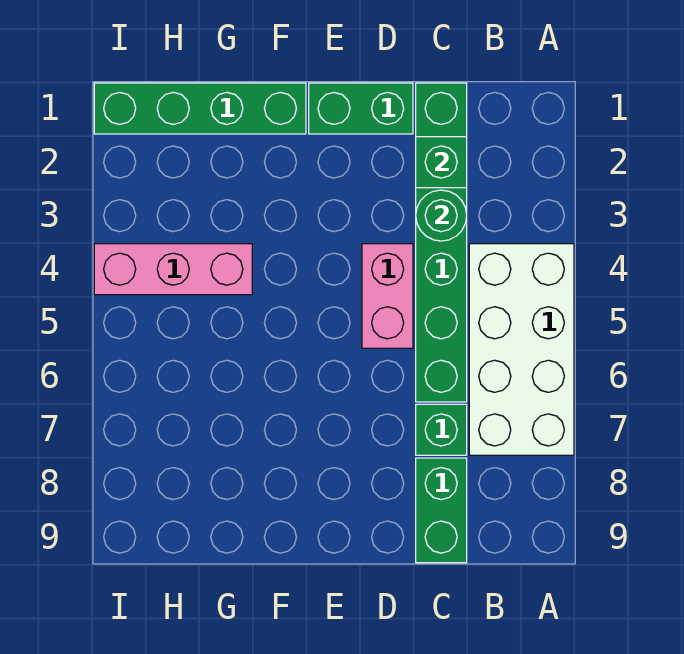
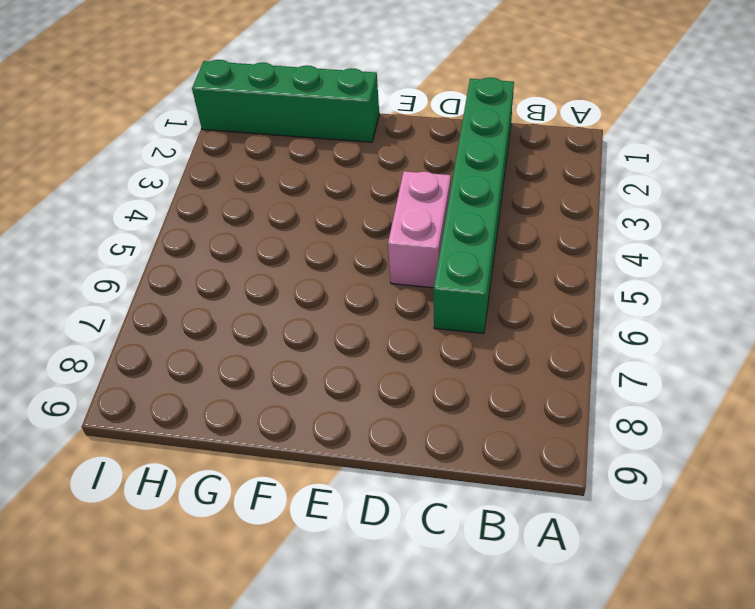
none -> white brick A4:B7 level 1
none -> green brick C7 level 1

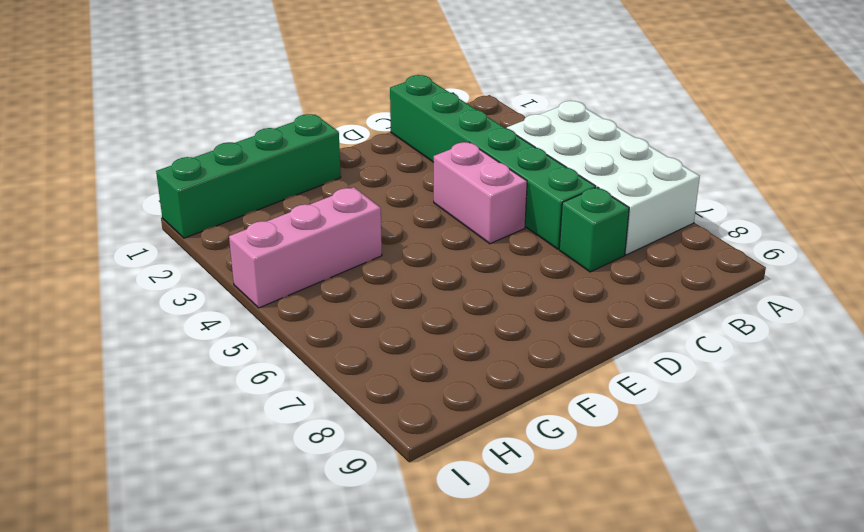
none -> green brick C8:C9 level 1
none -> green brick D1:E1 level 1

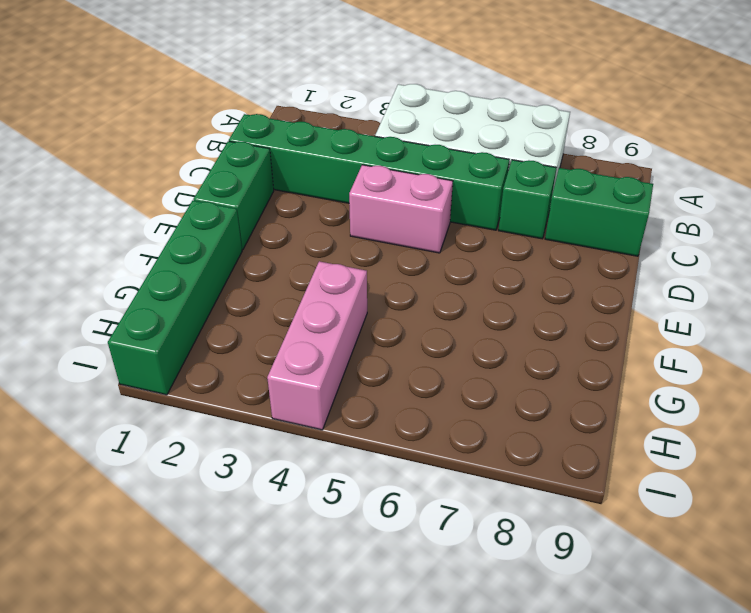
none -> green brick C2 level 2
none -> green round brick C3 level 2

